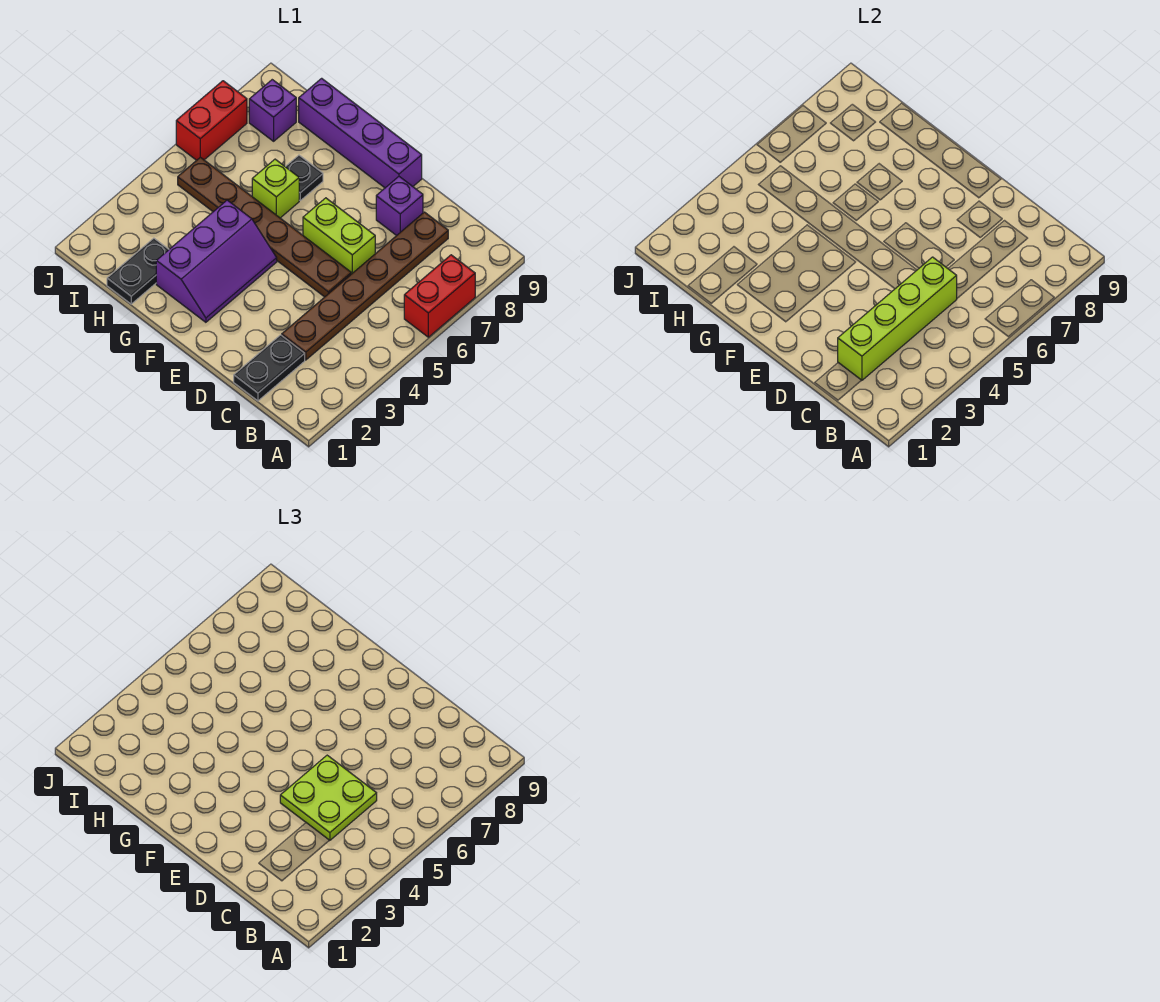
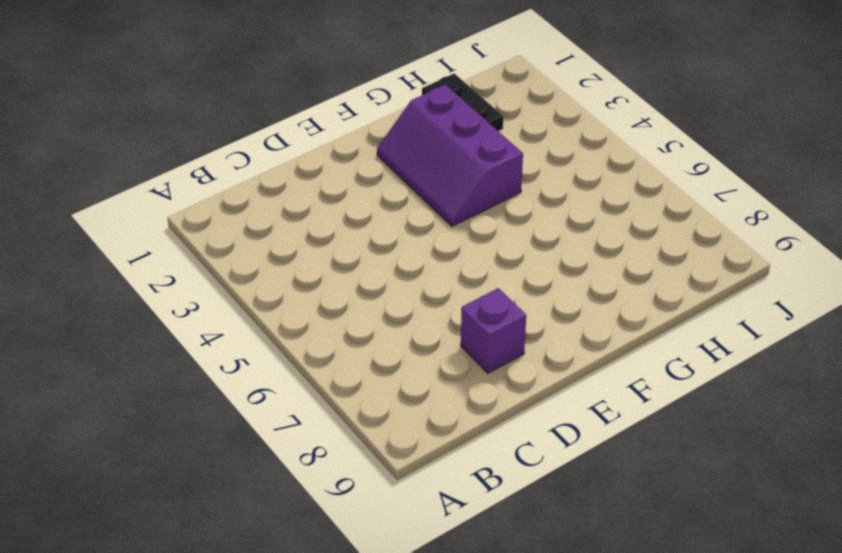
none -> red brick A6:A7 level 1
none -> black plate C1:C2 level 1
none -> brown plate C3:C8 level 1

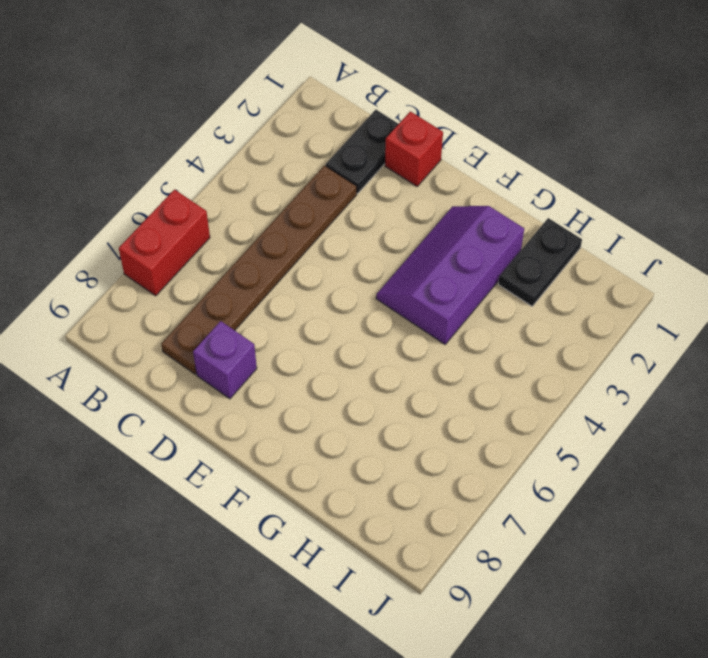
red brick D1 level 1 -> none
none -> brown plate D5:I5 level 1
none -> lime brick D6:E6 level 1
none -> purple brick E9:H9 level 1

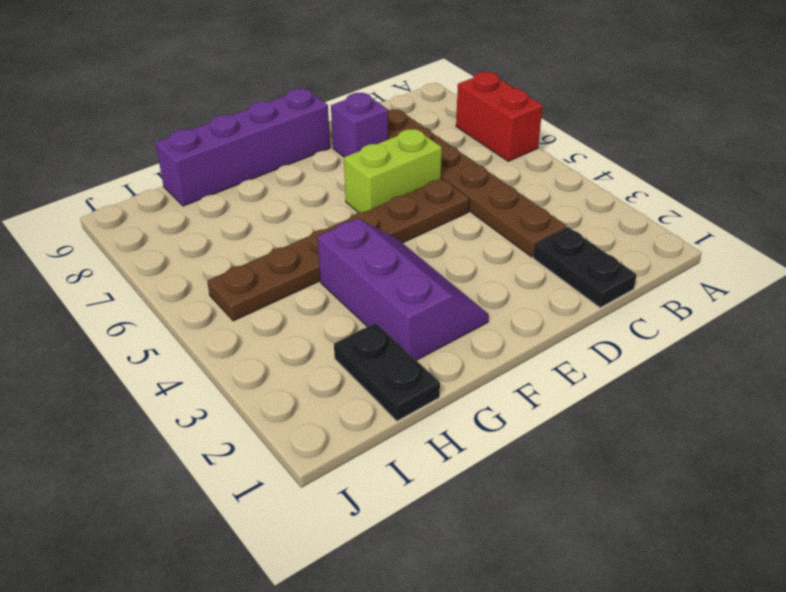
none -> lime brick G6 level 1
none -> black plate G7 level 1
none -> purple brick I8 level 1

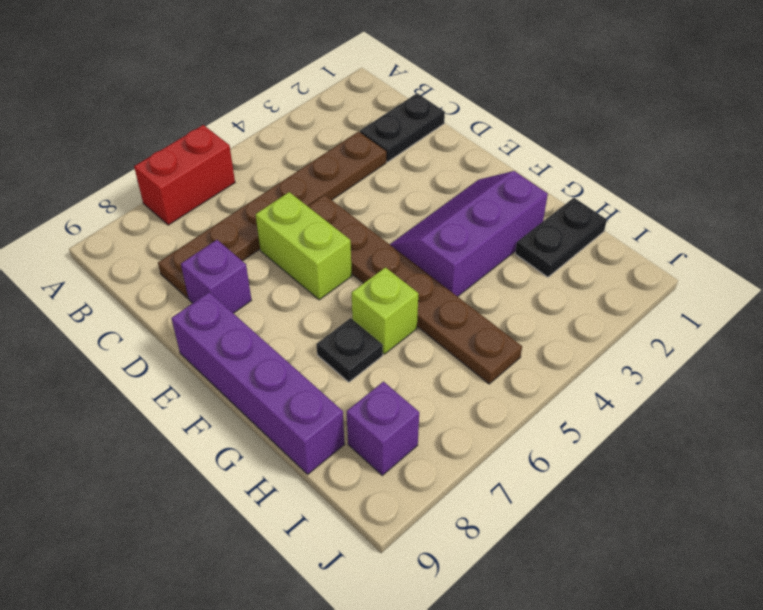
none -> red brick J6:J7 level 1
none -> lime brick C2:C5 level 2
none -> lime plate C4:D5 level 3

